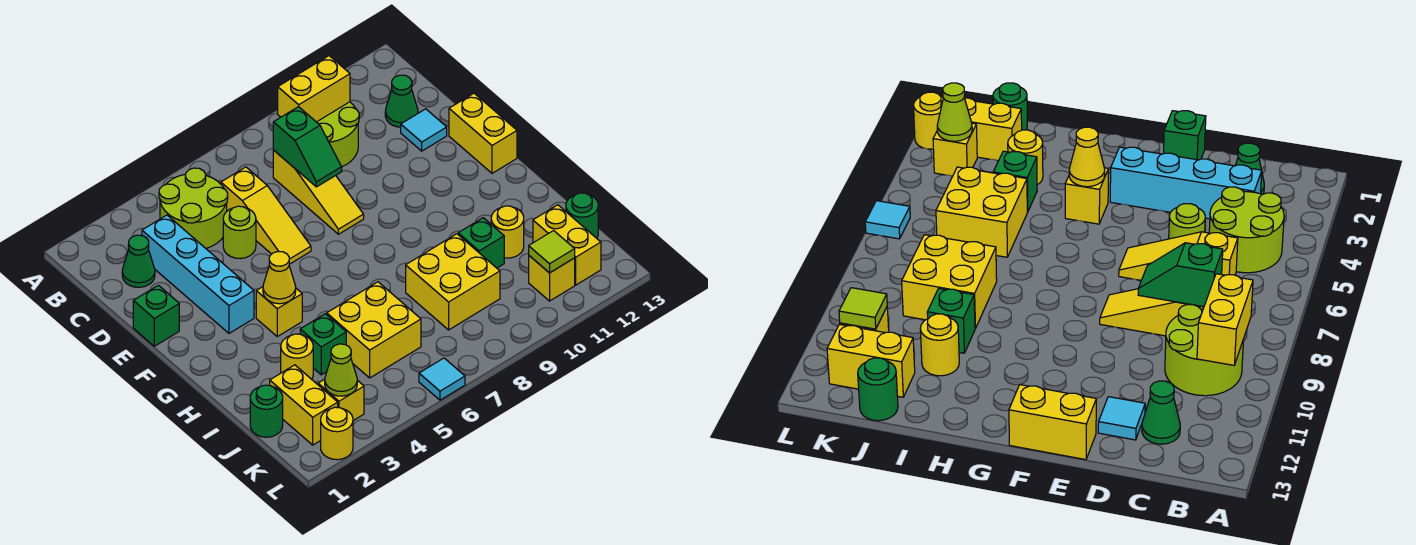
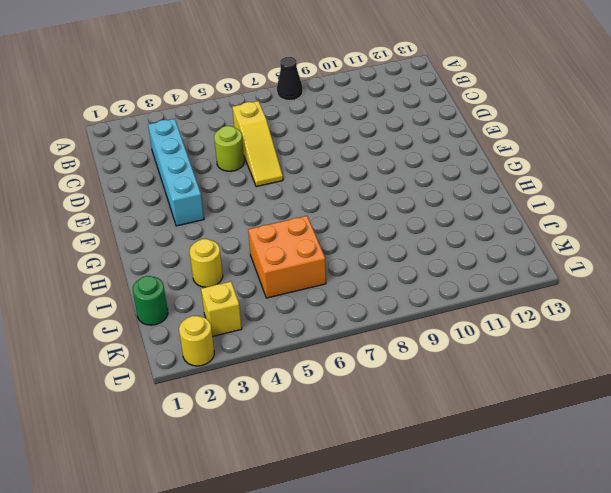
black cone A8 level 1 -> none
orange brick I5:J6 level 1 -> yellow brick I5:J6 level 1
none -> lime round brick B4:C5 level 1
none -> lime round brick B9:C10 level 1
none -> green cone C2 level 1
none -> yellow slope C8:E8 level 1 top C

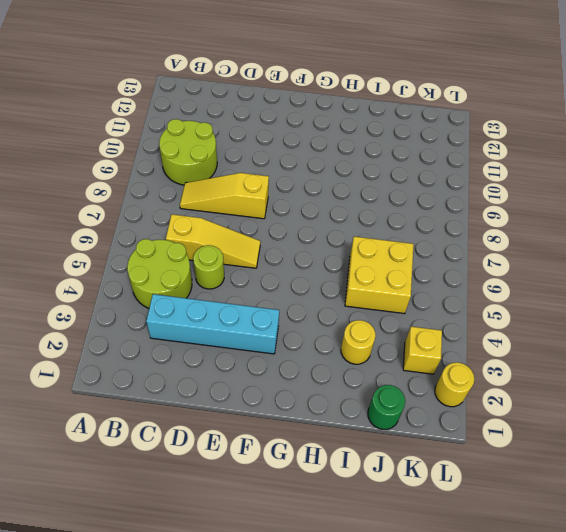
yellow slope C8:E8 level 1 top E -> yellow slope C8:E8 level 1 top C
none -> green cone C2 level 1
none -> green cone C12 level 1
none -> cyan tile D12 level 1
none -> green brick E1 level 1

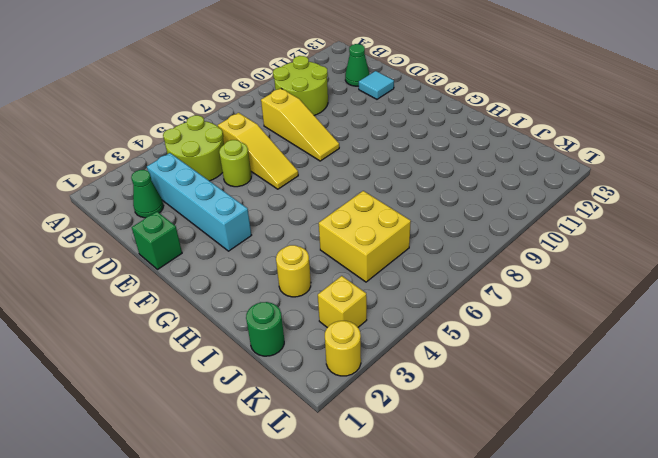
none -> yellow brick E13:F13 level 1
none -> yellow brick G4 level 1
none -> green brick I4 level 1
none -> yellow brick I8:J9 level 1

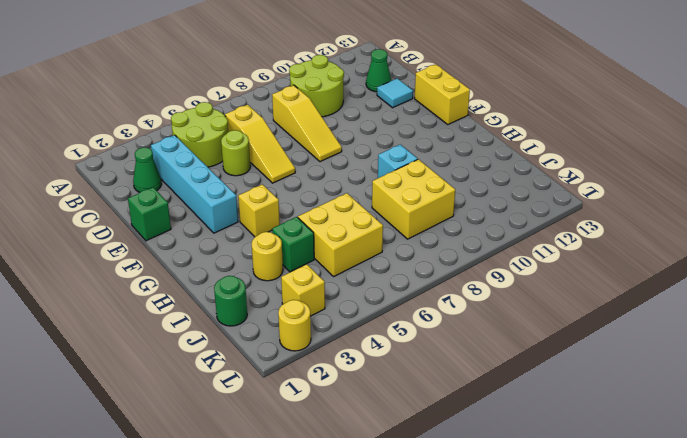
cyan brick H9 level 1 -> none
none -> green brick I10 level 1
none -> yellow round brick I11 level 1
none -> yellow brick J2:K2 level 1
none -> yellow brick J12:K12 level 1

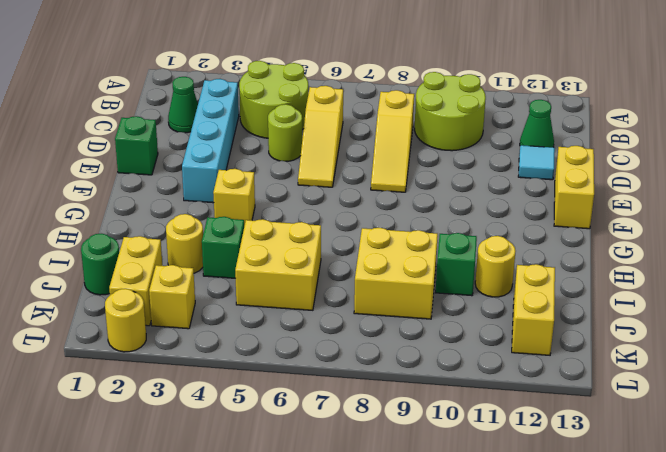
none -> green round brick J13 level 1
none -> yellow brick K11 level 1
none -> cyan tile L6 level 1
none -> yellow brick B9:B10 level 2

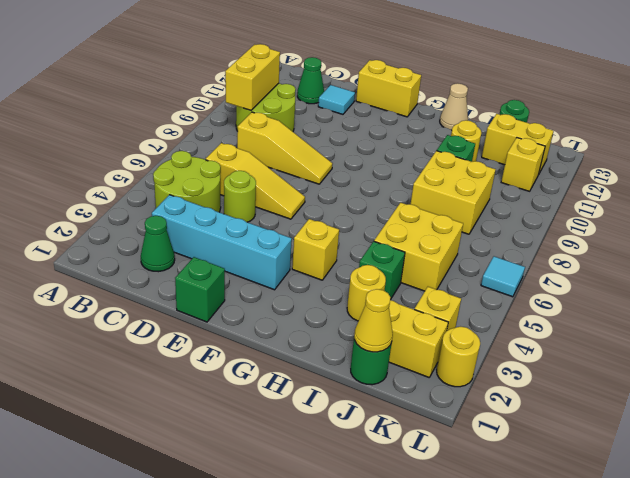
tan cone H13 level 1 -> none
yellow cone J1 level 2 -> yellow cone G4 level 2
none -> green slope C8:D8 level 2 top C
none -> lime cone K3 level 2
none -> lime tile K11 level 2

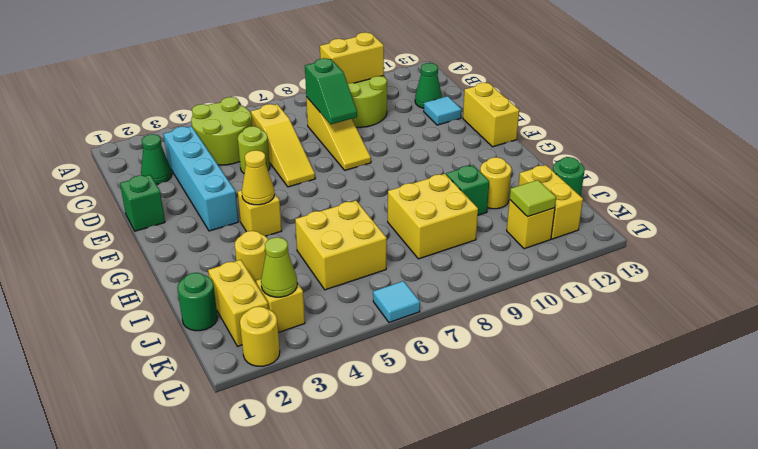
none -> green brick I4 level 1

